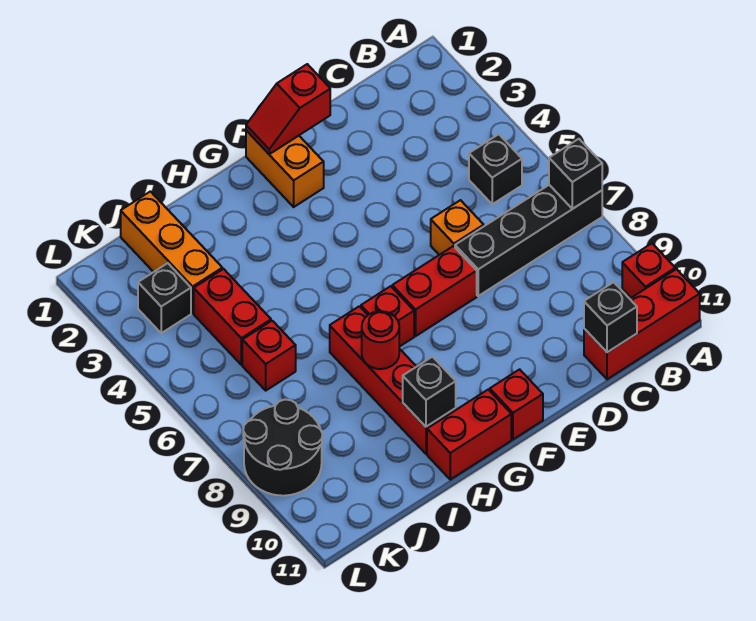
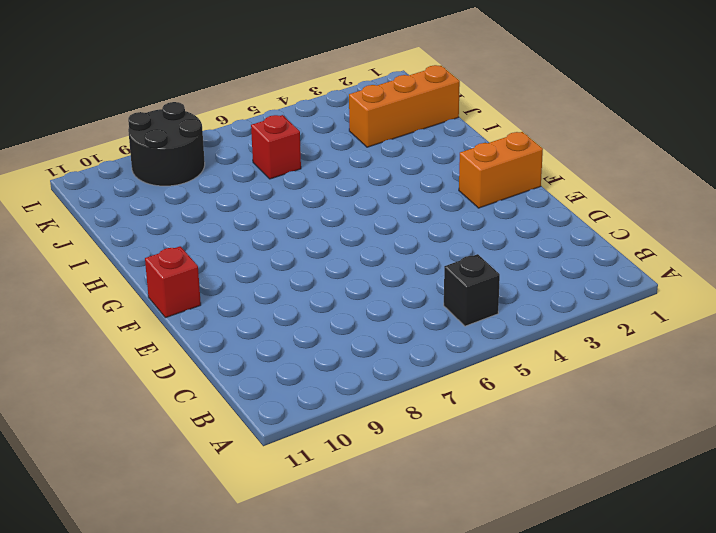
none -> black brick A7:D7 level 1
none -> red brick A10 level 1
none -> red brick A11:C11 level 1

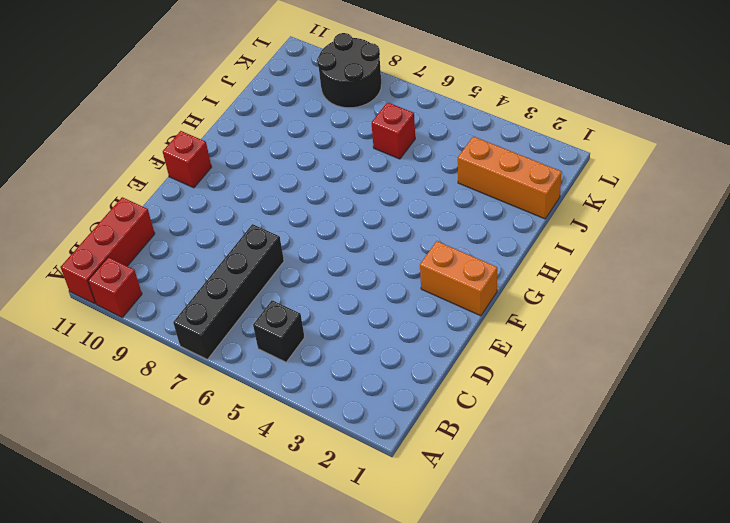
none -> orange brick D6 level 1
none -> red brick E7:F7 level 1
none -> red brick G7 level 1

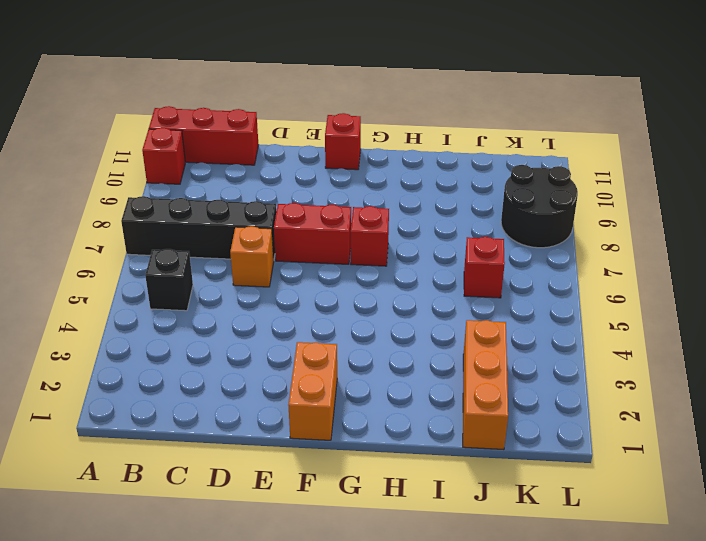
none -> red brick G11:H11 level 1
none -> red brick H7:H10 level 1
none -> red brick J4:J5 level 1

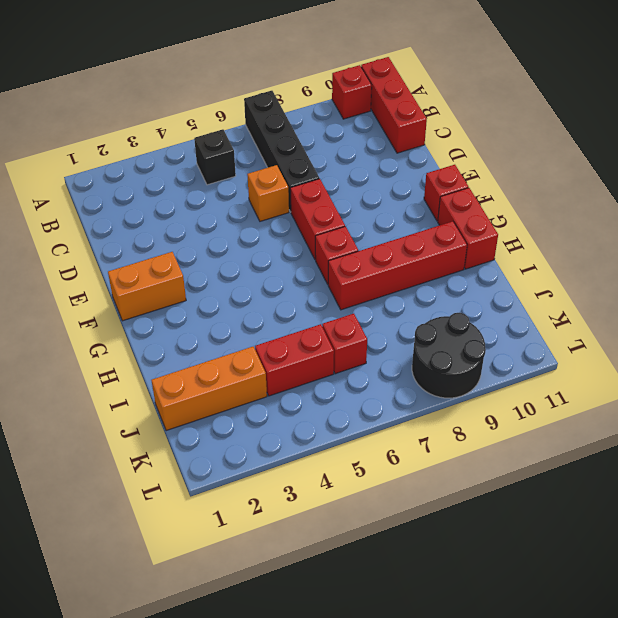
none -> black brick K3 level 1
none -> black brick A7 level 2
none -> black brick C11 level 2

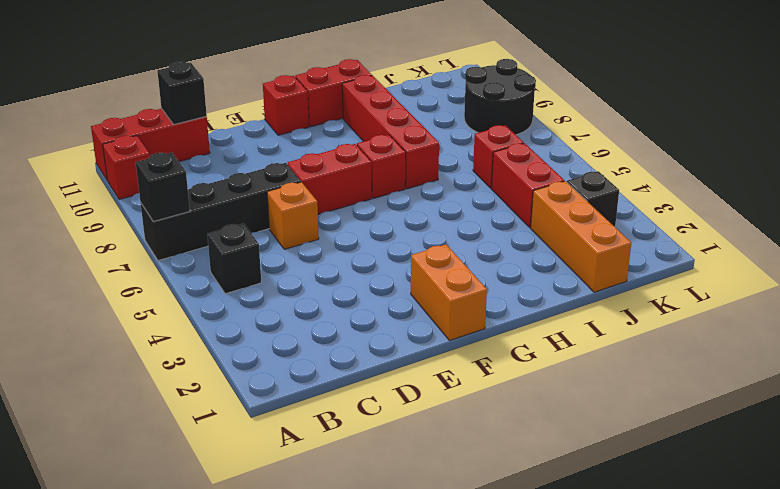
none -> red slope E1:F1 level 2 top E
none -> red round brick H8 level 2
none -> black brick H10 level 2

